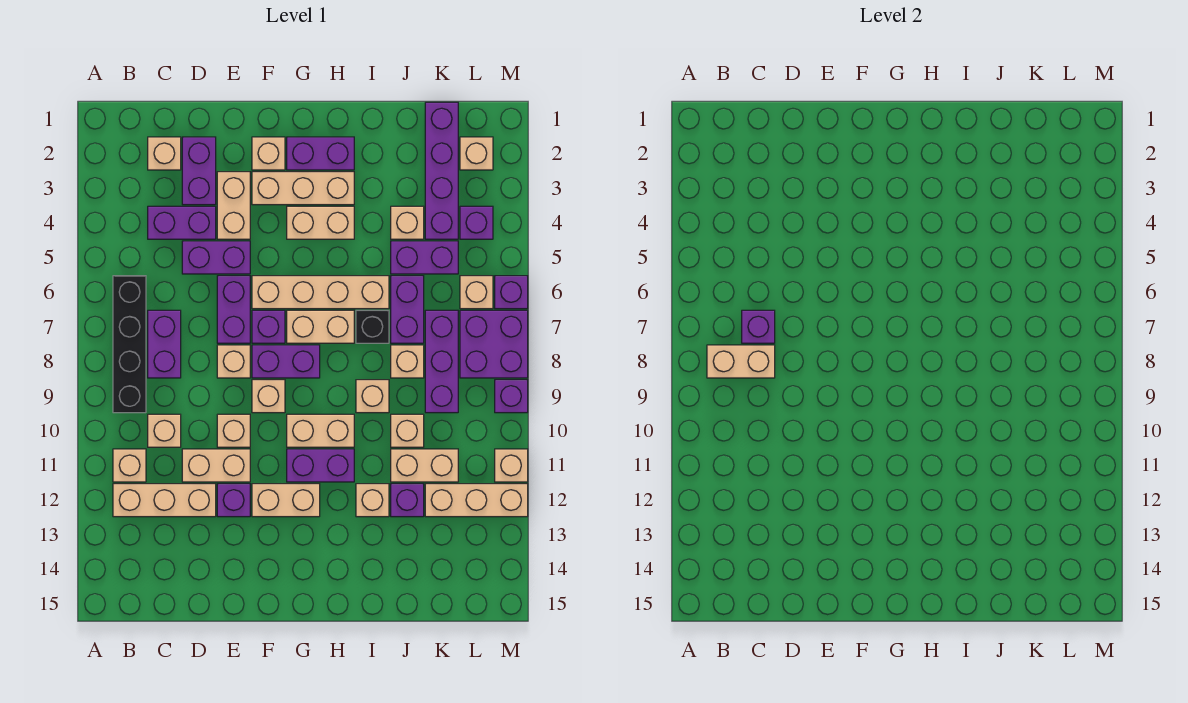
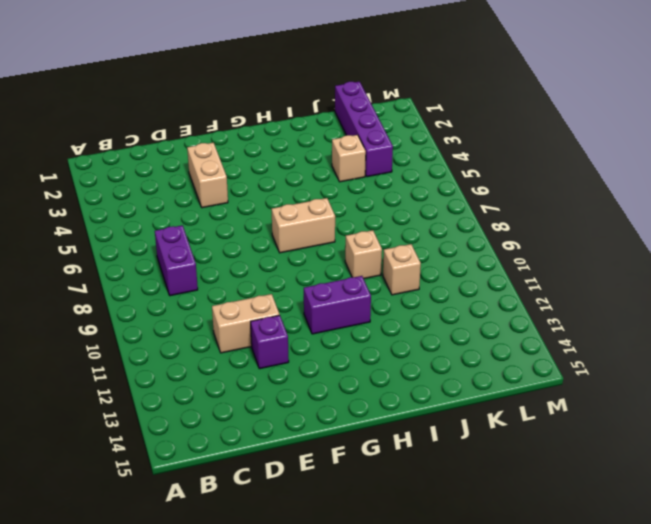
none -> black brick B6:B9 level 1
none -> tan brick B11 level 1
none -> tan brick B12:D12 level 1
none -> tan brick C2 level 1

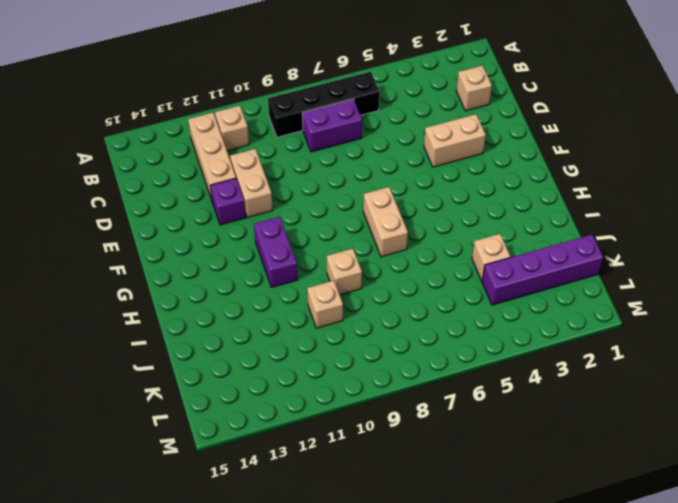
none -> purple brick C4:D4 level 1
none -> tan brick C10 level 1
none -> purple brick D2:D3 level 1
none -> purple brick D5:E5 level 1

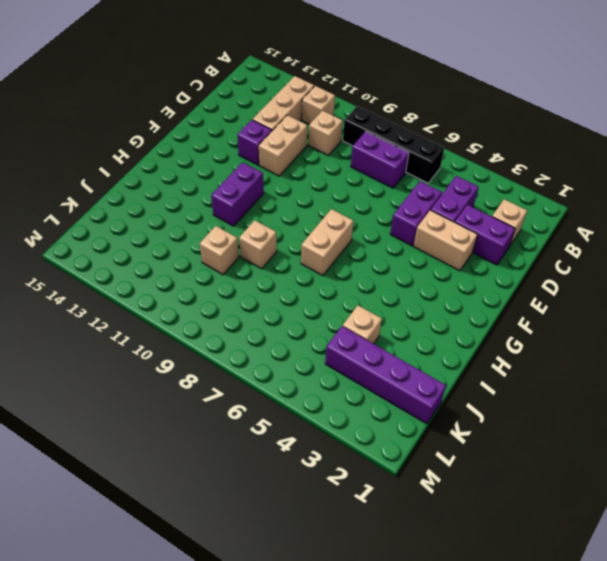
none -> purple brick E6:E7 level 1
none -> tan brick E8 level 1
none -> tan brick E10 level 1
none -> tan brick F2 level 1

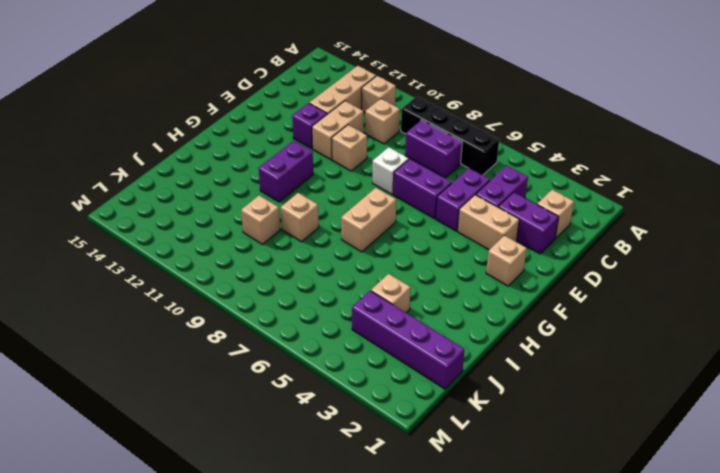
white brick E8 level 1 -> tan brick E8 level 1
none -> tan brick F3:H3 level 1
none -> tan brick F6:I6 level 1
none -> purple brick F7 level 1
none -> purple brick F8:G8 level 1

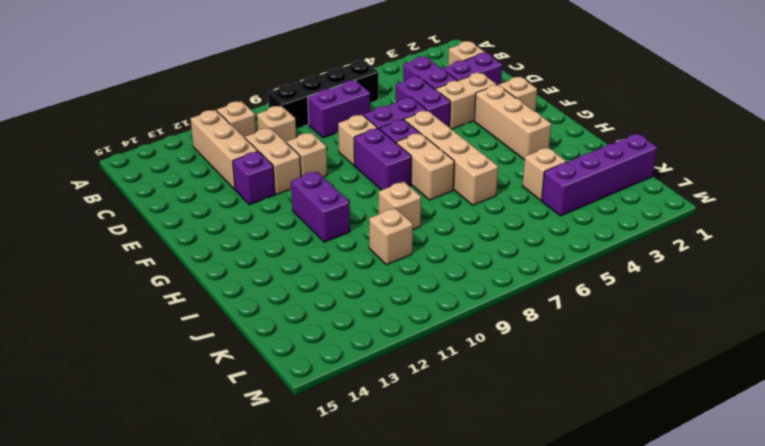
none -> tan brick F9 level 1
none -> tan brick F12:G12 level 1
none -> purple brick G2:H2 level 1
none -> tan brick G4:H4 level 1

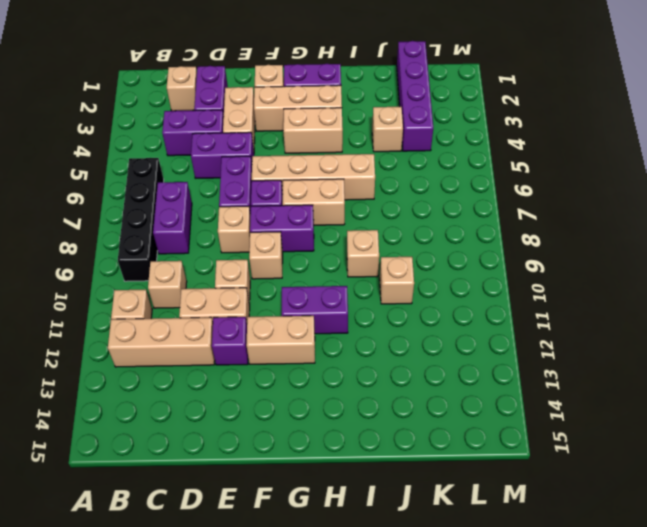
none -> tan brick G10:H10 level 1
none -> black brick I7 level 1
none -> tan brick I12 level 1
none -> purple brick J5:K5 level 1

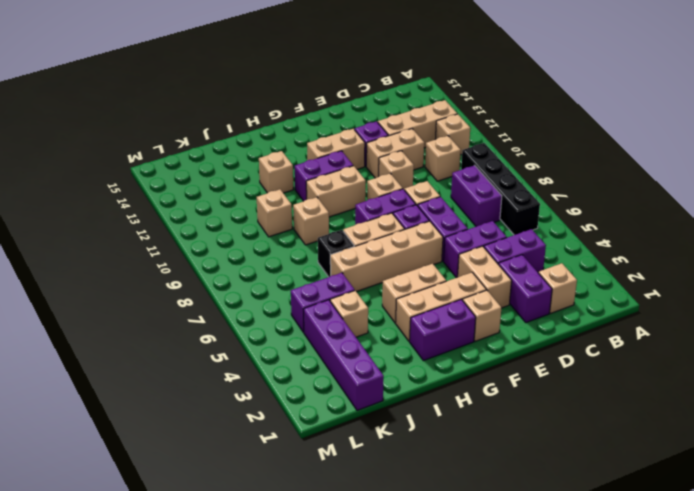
none -> purple brick J6:J7 level 1
none -> tan brick J8 level 1
none -> tan brick J11:K11 level 1
none -> purple brick J12 level 1

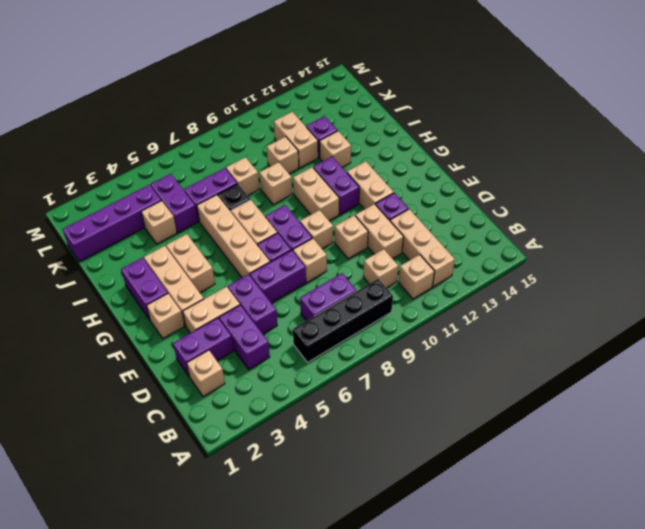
none -> purple brick K7:K9 level 1
none -> tan brick K12:M12 level 1
none -> tan brick L2 level 1
none -> purple brick L4 level 1

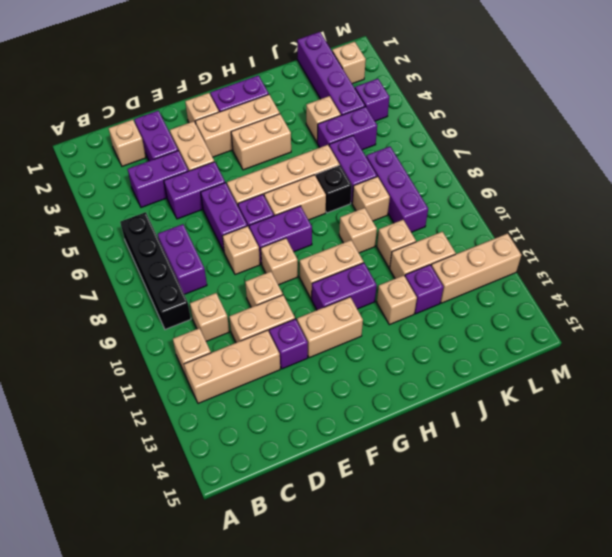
none -> tan brick L6 level 1
none -> purple brick L7:M8 level 1
none -> purple brick M6 level 1
none -> purple brick M9 level 1

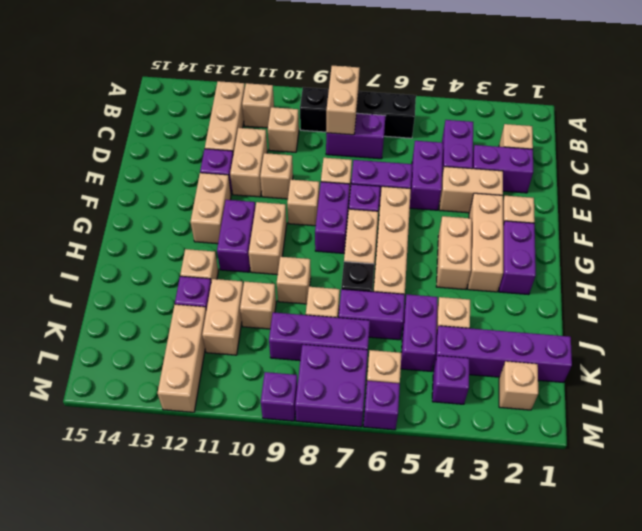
none -> tan brick M11 level 1
none -> purple brick C7 level 2

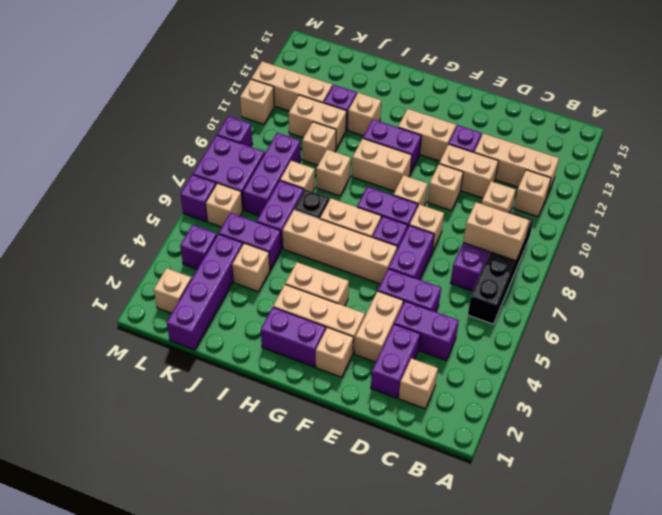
none -> purple brick C7 level 2

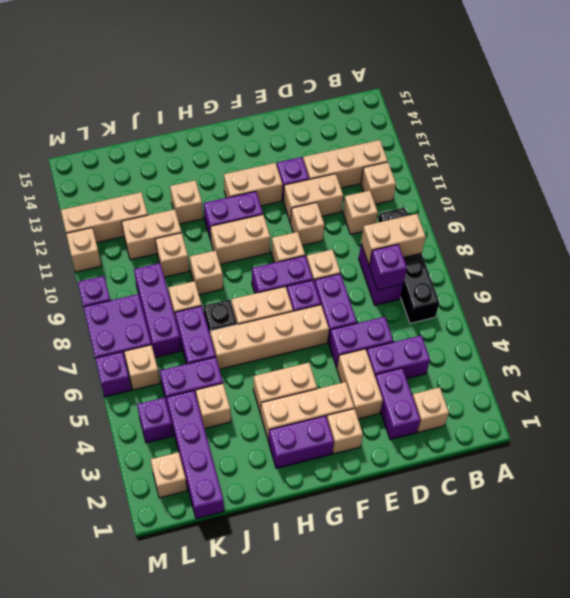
none -> purple brick J12 level 1

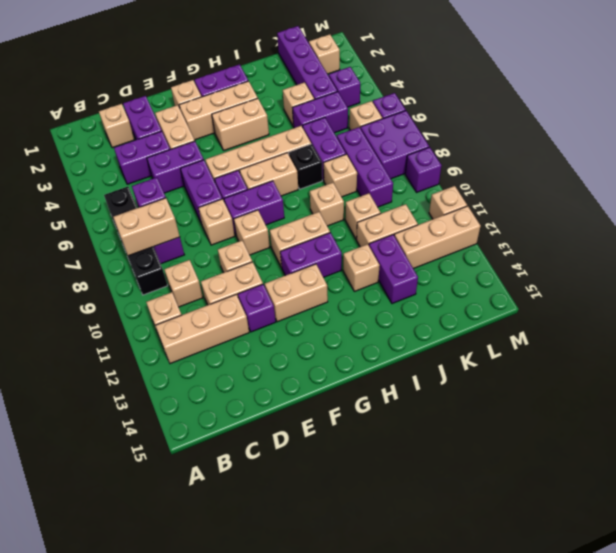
purple brick J12:J13 level 1 -> purple brick J12 level 1

